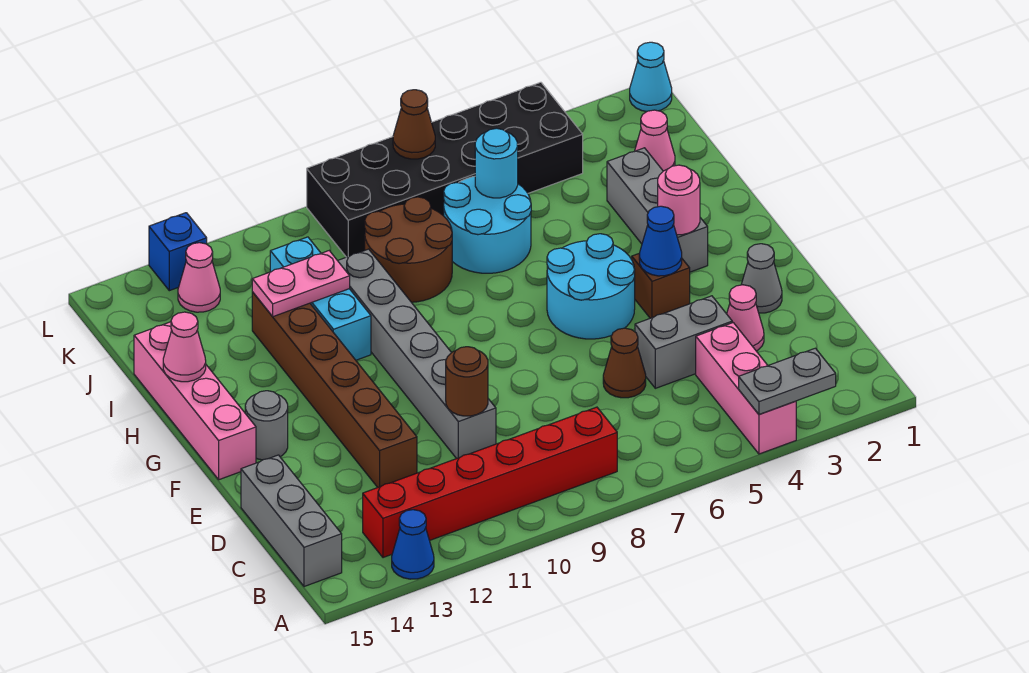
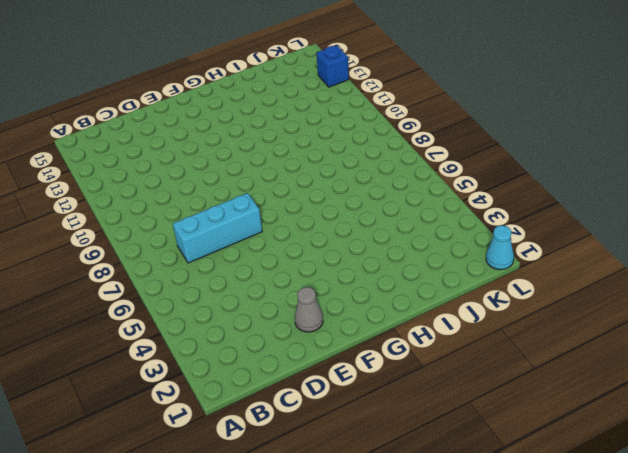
cyan brick C7:E7 level 1 -> cyan brick H11:J11 level 1
none -> pink brick A4:C4 level 1
none -> blue cone A13 level 1
none -> red brick B8:B13 level 1
none -> grey brick B15:D15 level 1

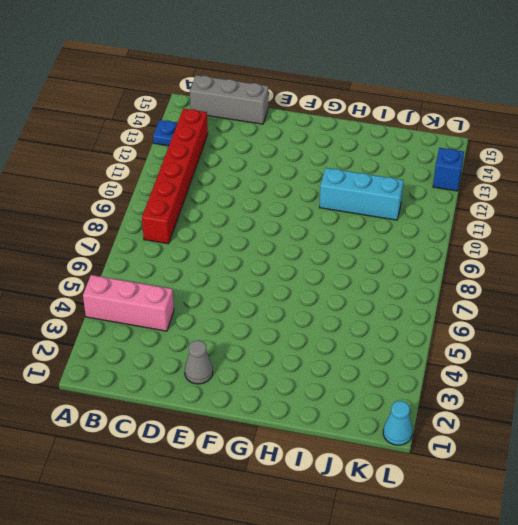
blue plate A13 level 1 -> blue cone A13 level 1
none -> pink cone D3 level 1
none -> grey brick D4:D5 level 1
none -> brown cone D6 level 1
none -> grey brick D10:I10 level 1

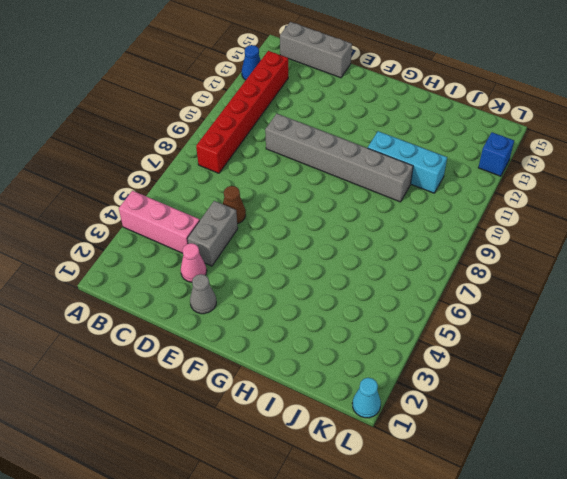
none -> brown brick D12:I12 level 1
none -> brown brick F4 level 1
none -> cyan round brick F5:G6 level 1
none -> grey round brick F14 level 1

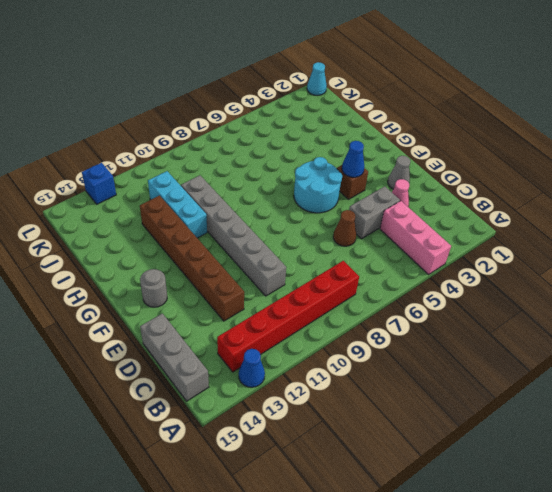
none -> pink brick F15:I15 level 1
none -> grey brick G3:I3 level 1
none -> cyan round brick I6:J7 level 1
none -> brown round brick I8:J9 level 1

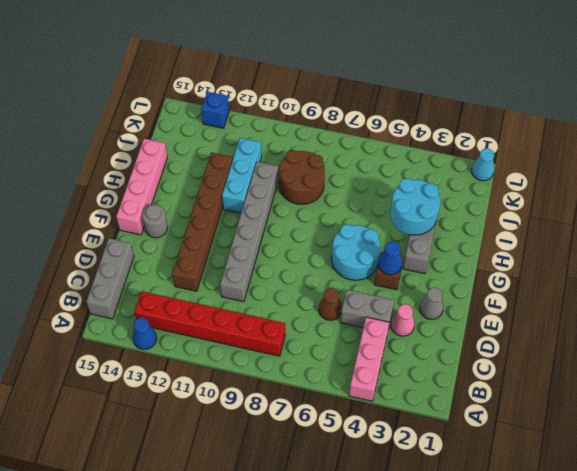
cyan round brick H3:I4 level 2 -> cyan round brick I6:J7 level 1
none -> pink cone J2 level 1
none -> black brick K4:L9 level 1
none -> pink cone K13 level 1
none -> grey plate A3:A4 level 2

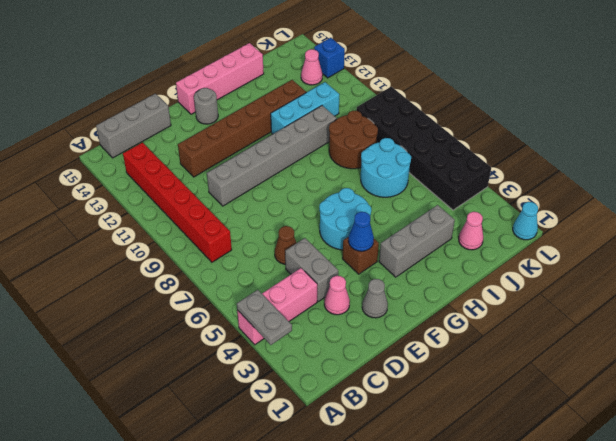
none -> blue cone A13 level 1
none -> brown round brick D10 level 2
none -> pink round brick G3 level 2
none -> pink cone H15 level 2

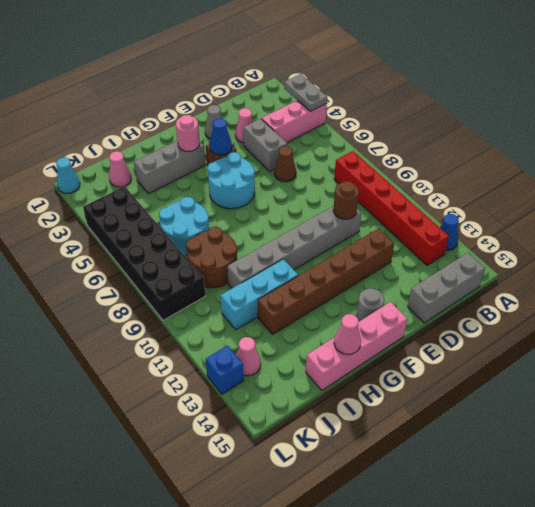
none -> pink plate I11:I12 level 2
none -> cyan round brick J6 level 2
none -> brown cone L7 level 2

